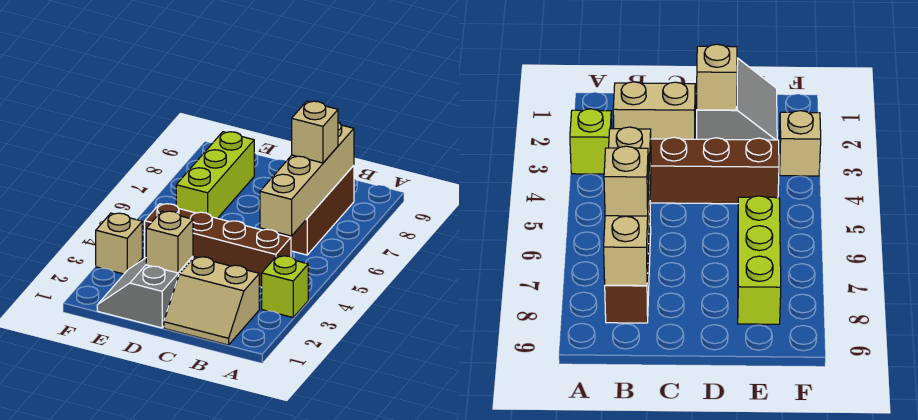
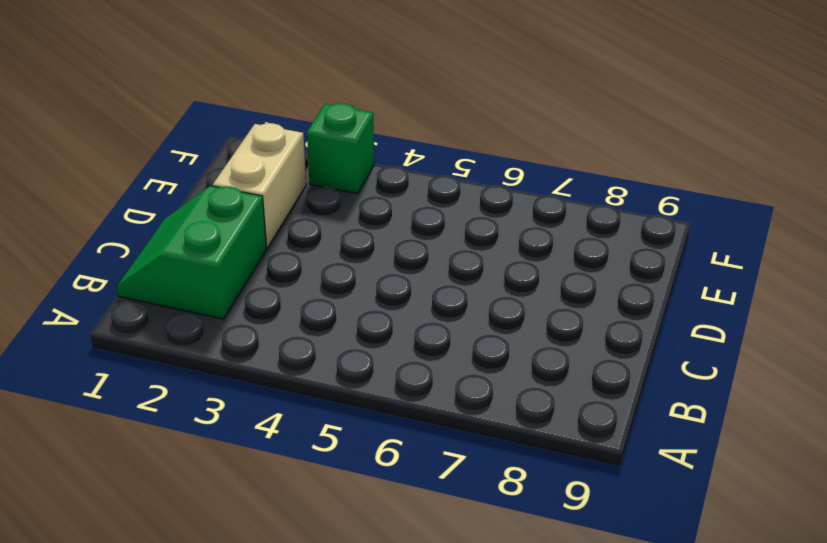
green slope B1:C2 level 1 top 2 -> tan slope B1:C2 level 1 top 2
tan brick D2:E2 level 1 -> grey slope D1:E2 level 1 top D
green brick F3 level 1 -> tan brick F3 level 1
none -> lime brick A3 level 1
none -> brown brick B4:E4 level 1

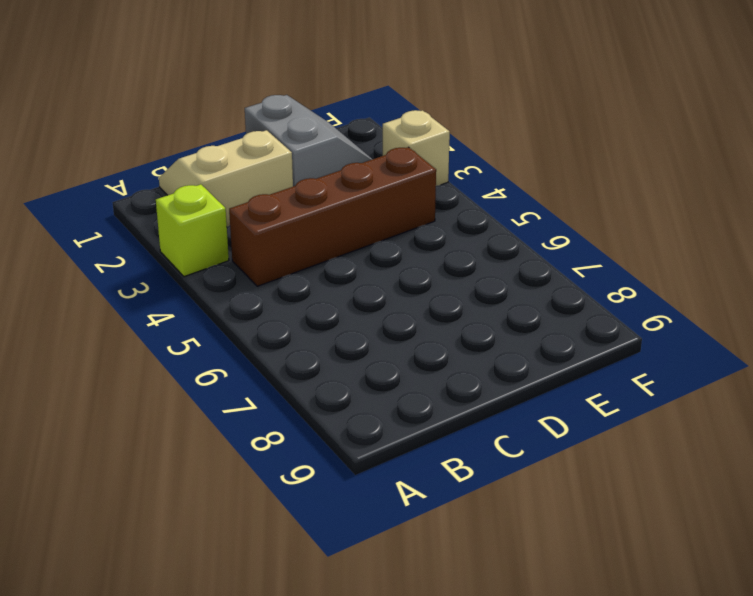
none -> brown brick B6:B8 level 1
none -> lime brick E6:E8 level 1

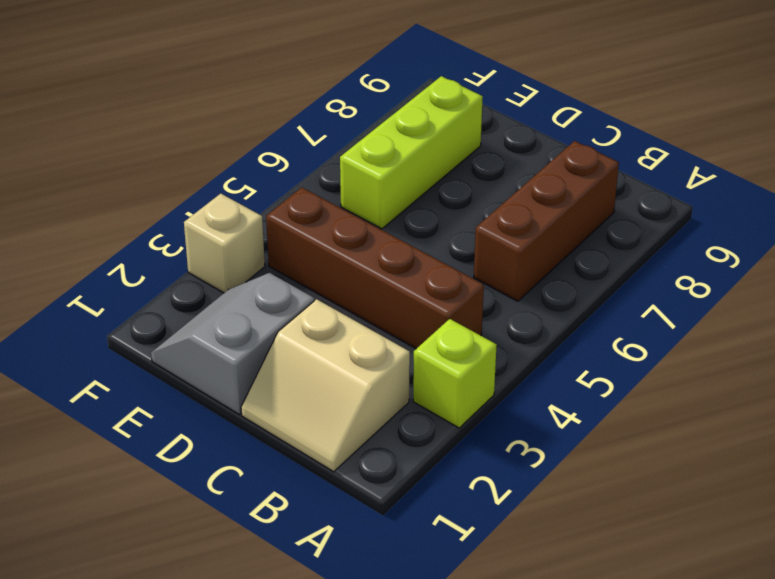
none -> tan brick B5:B8 level 2
none -> tan brick D2 level 2

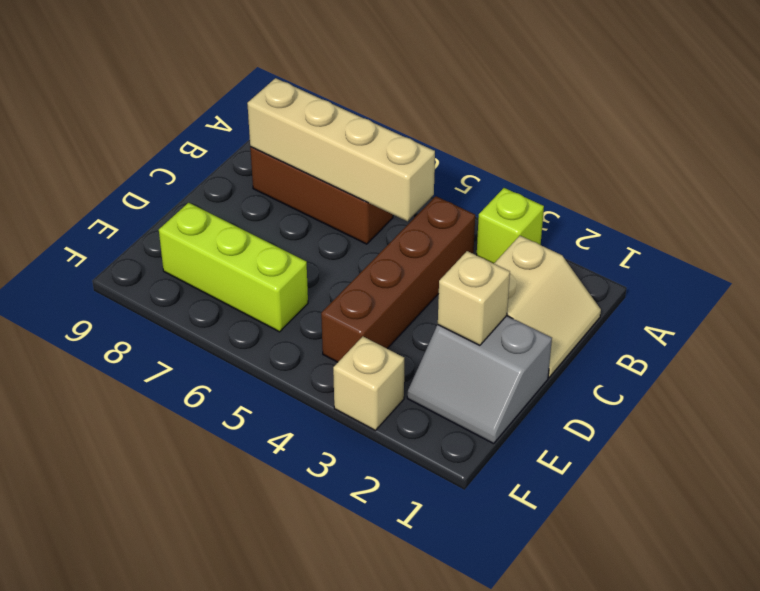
none -> tan brick B7 level 3

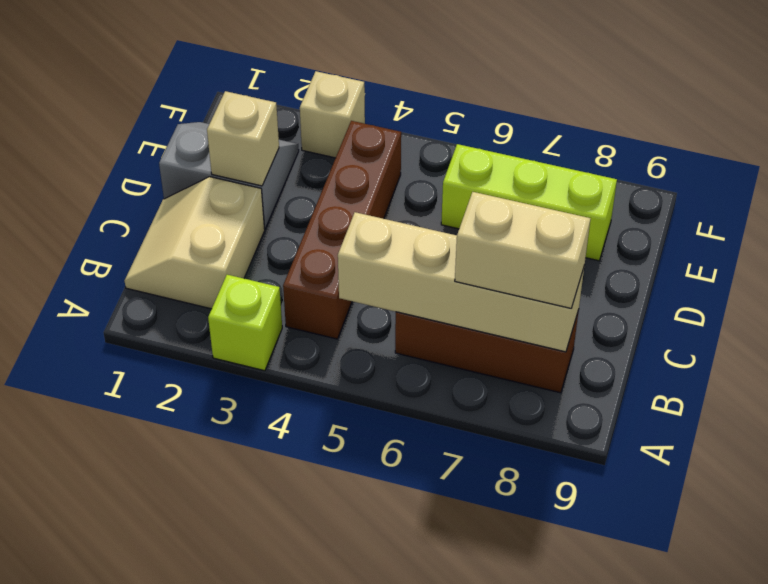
tan brick B7:B8 level 3 -> tan brick B7 level 3

